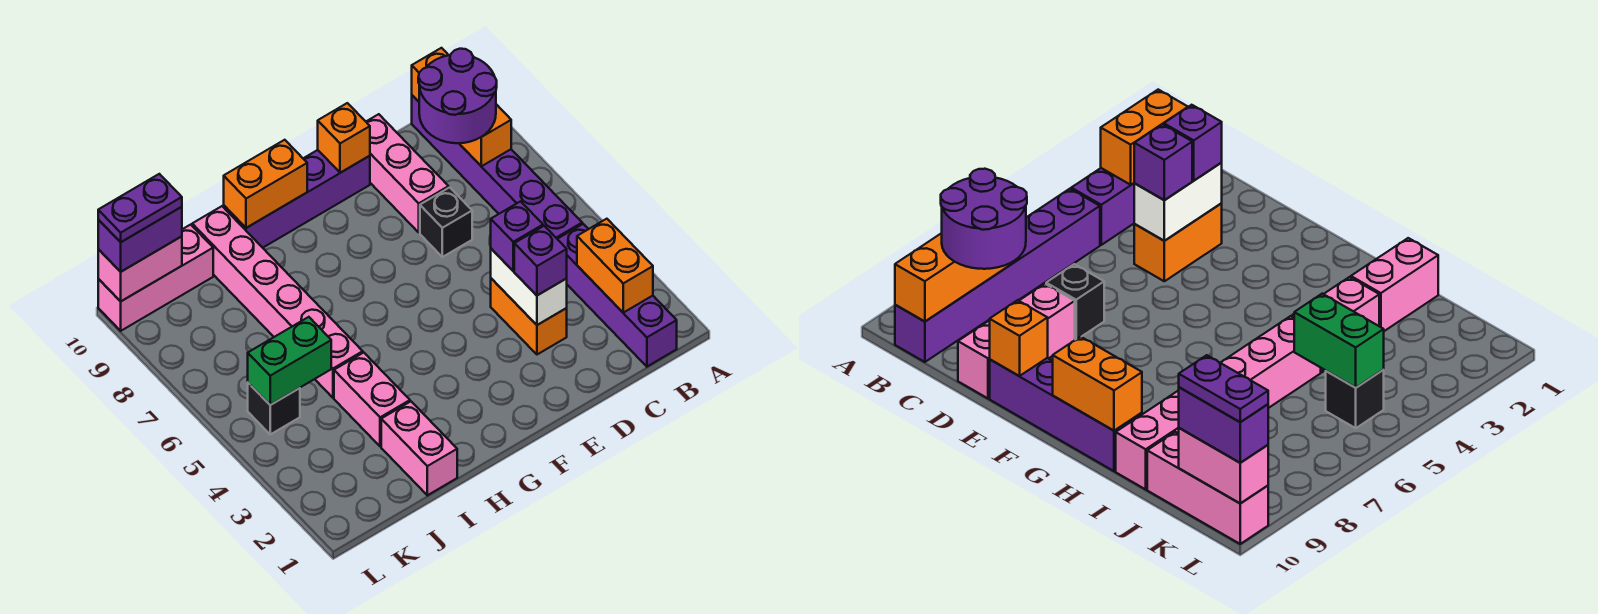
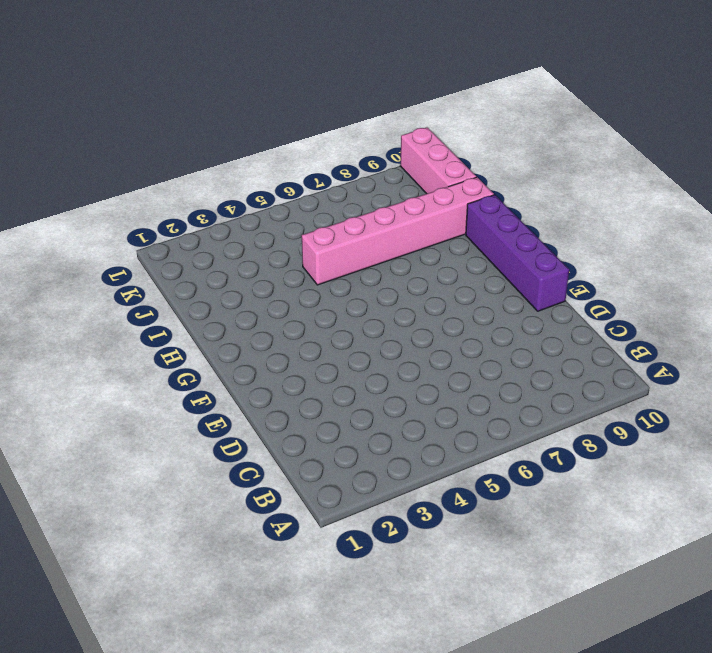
none -> purple brick B1:B4 level 1
none -> purple brick B5:B10 level 1
none -> orange brick D3:D4 level 1

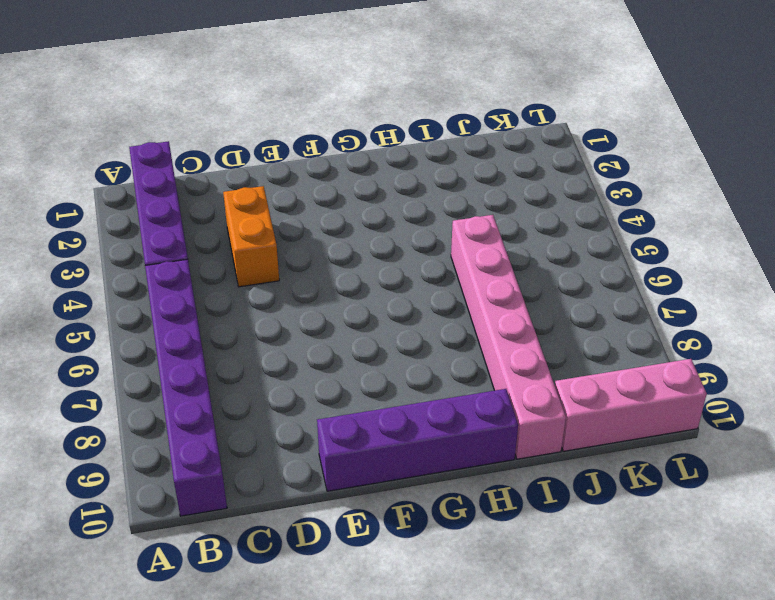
none -> black brick D7 level 1
none -> pink brick D8:D10 level 1
none -> pink brick I1:I2 level 1

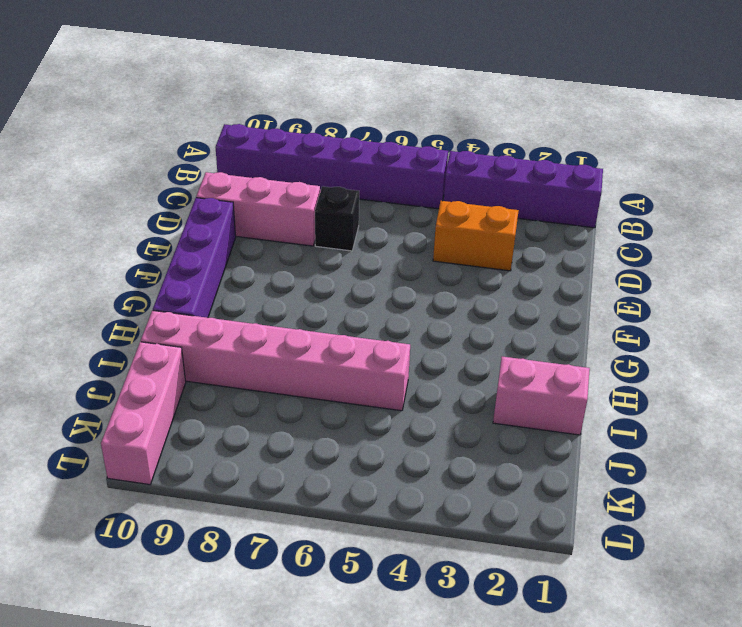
none -> pink brick I3:I4 level 1
none -> black brick K5 level 1
none -> orange brick B2:B3 level 2

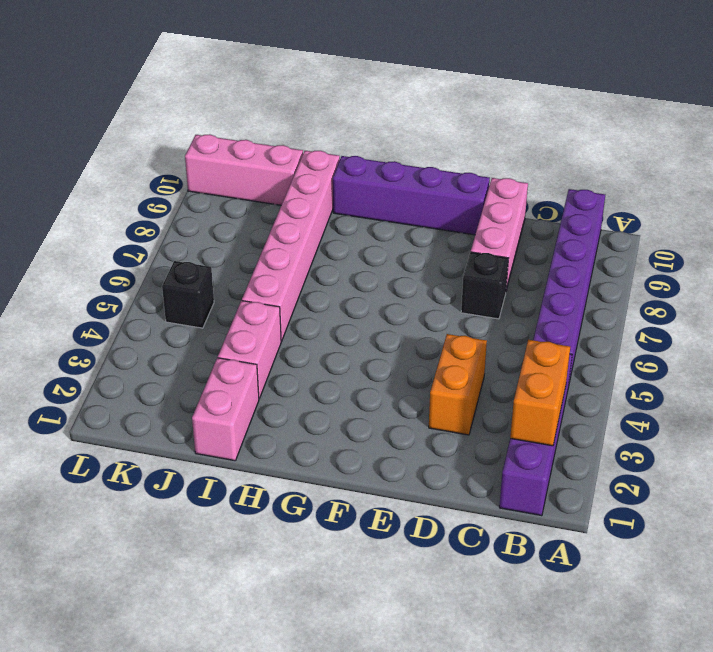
none -> orange brick B8:B10 level 2
none -> white brick D3:D4 level 2
none -> orange brick E10 level 2

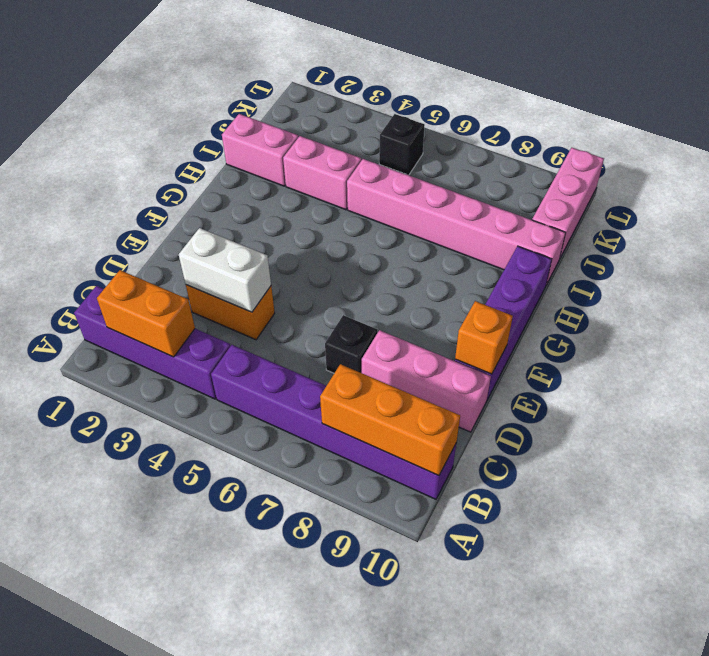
none -> orange brick G10:H10 level 2
none -> green brick J5:K5 level 2
none -> pink brick K10:L10 level 2

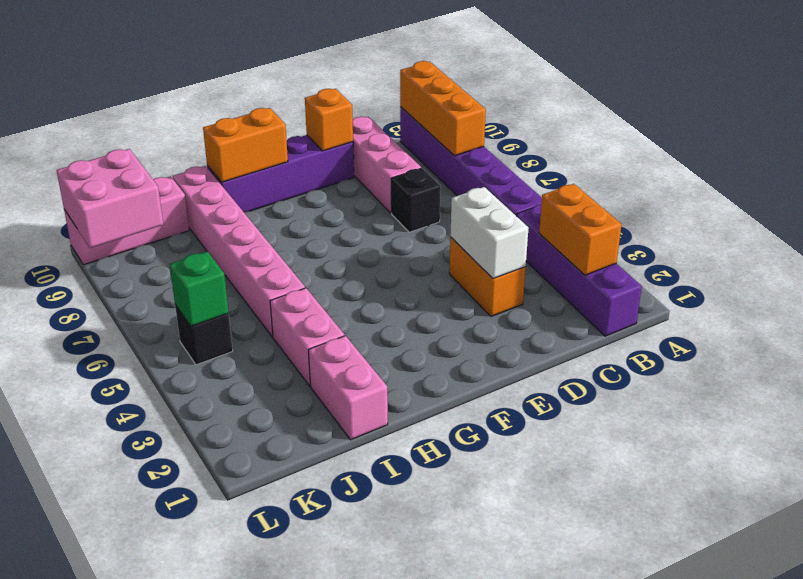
green brick K5 level 2 -> green brick J5:K5 level 2
pink brick K9:L10 level 2 -> pink brick K10:L10 level 2
none -> purple round brick B8:C9 level 3
none -> purple brick D3 level 3
none -> purple brick D4 level 3

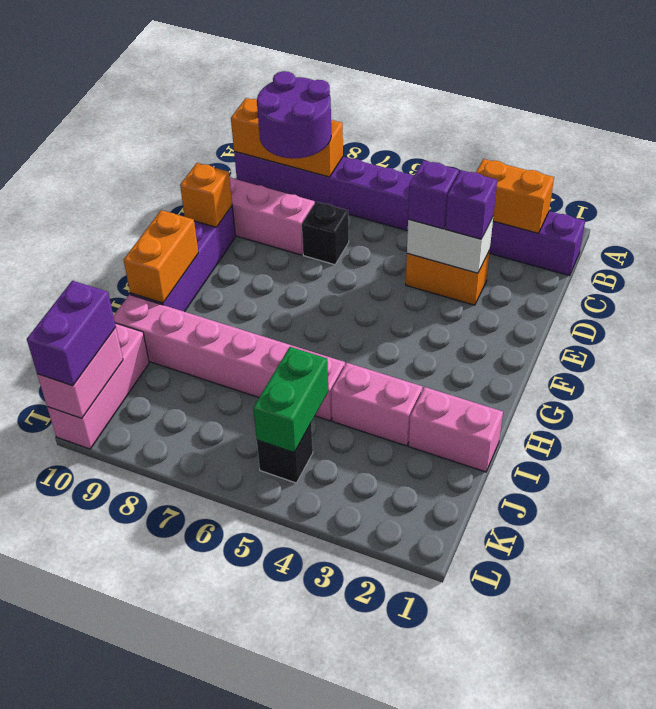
none -> purple plate K10:L10 level 4

